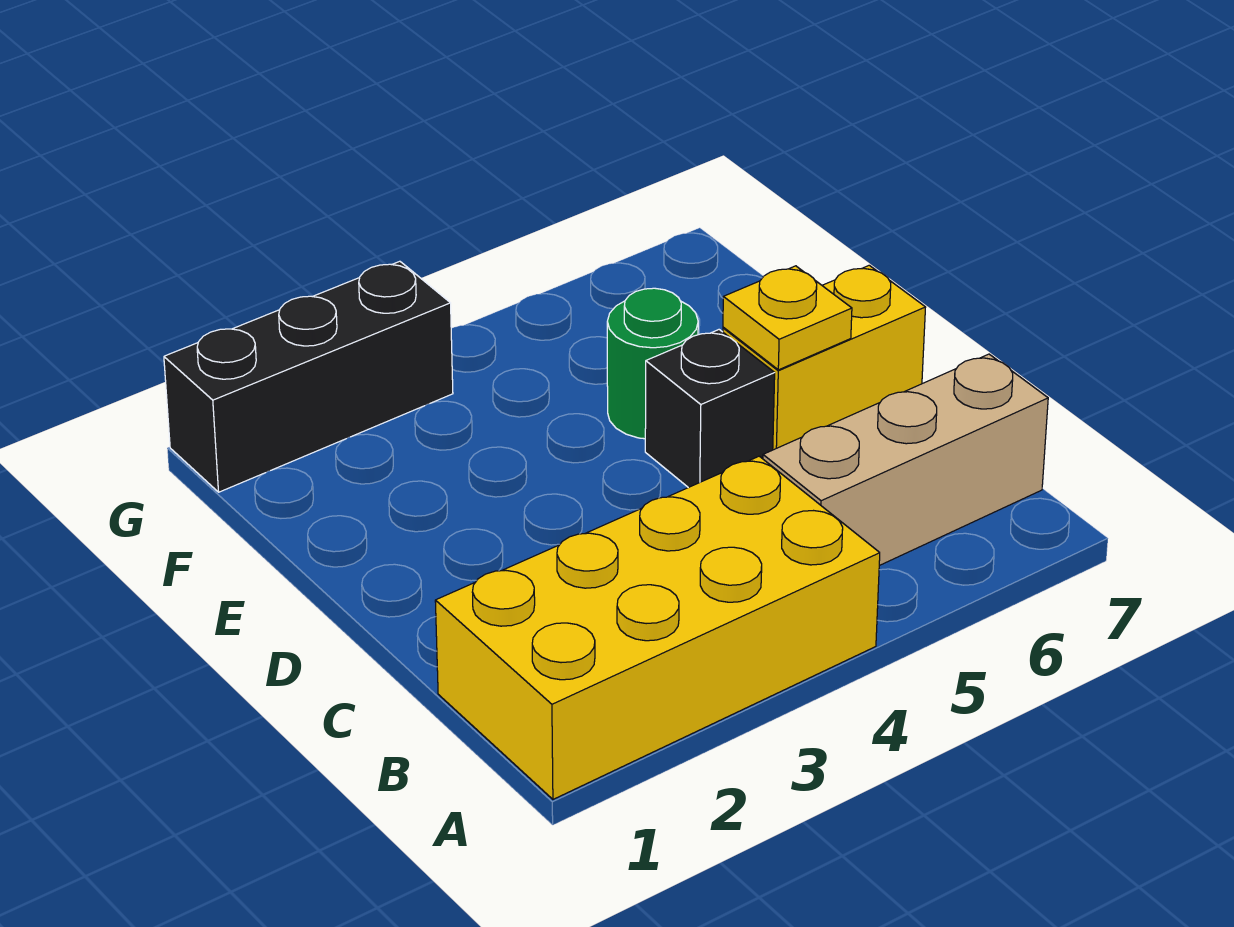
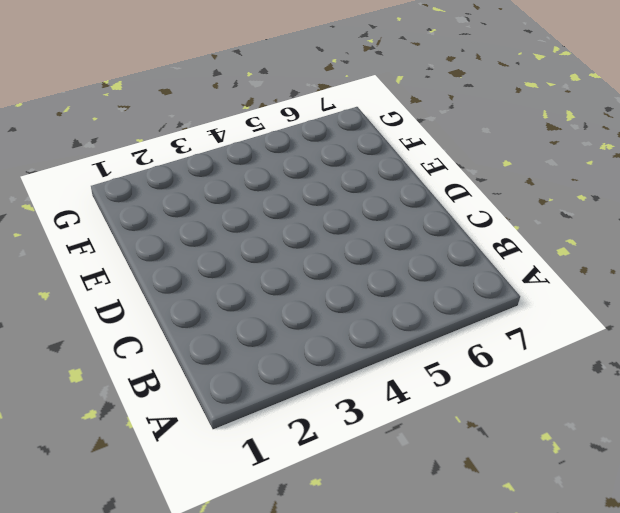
none -> yellow brick A1:B4 level 1
none -> tan brick B5:B7 level 1

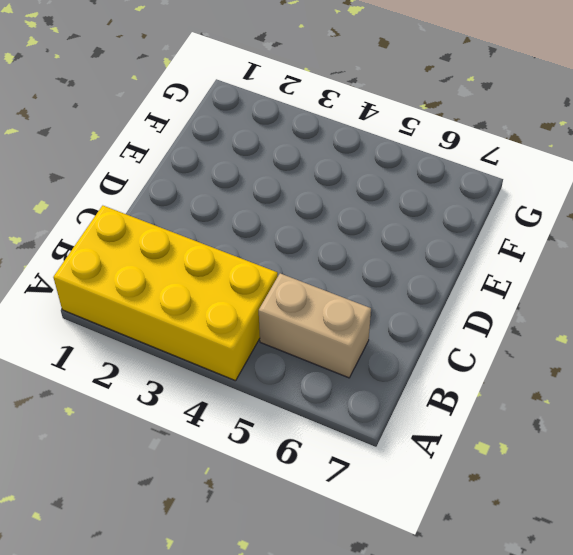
tan brick B5:B6 level 1 -> tan brick B5:B7 level 1
none -> black brick D5 level 1
none -> yellow brick D6:D7 level 1

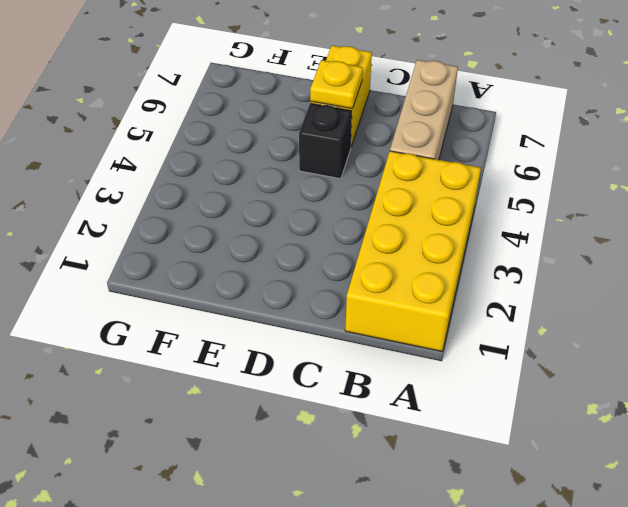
none -> green round brick E5 level 1
none -> black brick G1:G3 level 1

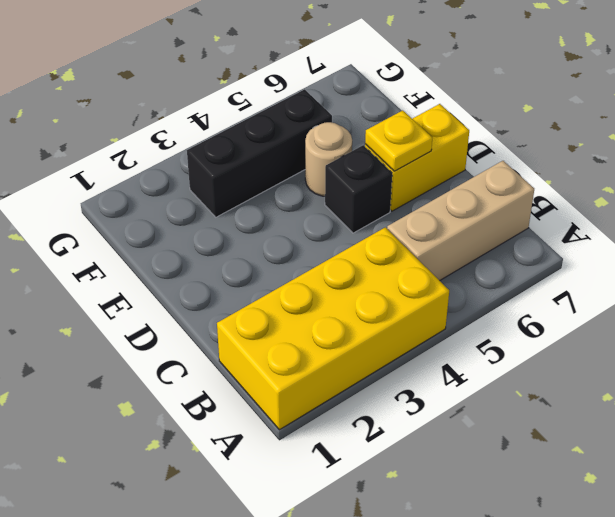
tan round brick E5 level 1 -> green round brick E5 level 1
black brick F3:F5 level 1 -> black brick G1:G3 level 1

